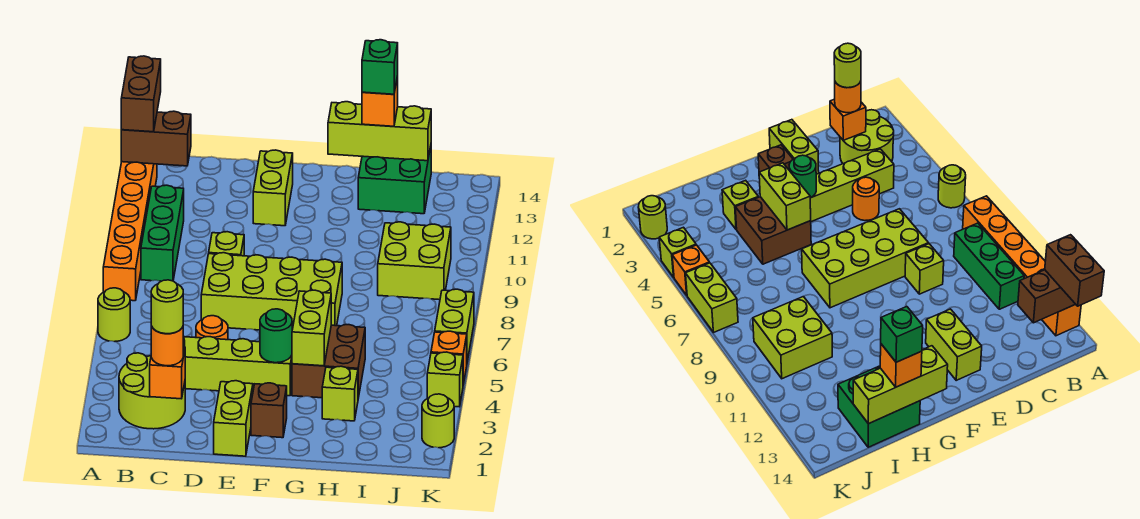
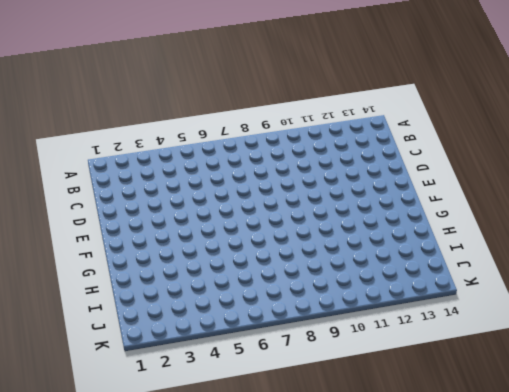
none -> lime round brick A6 level 1
none -> orange brick A8:A13 level 1
none -> lime round brick B2:C3 level 1

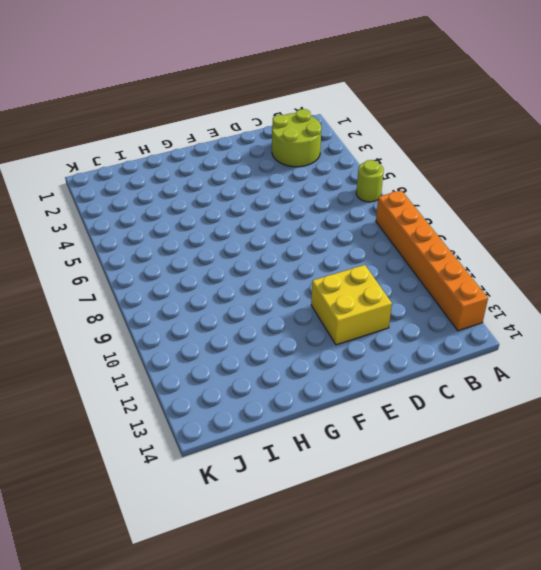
yellow brick D11:E12 level 1 -> lime brick E12:E13 level 1
none -> green brick B9:B11 level 1
none -> lime brick C4:F4 level 1
none -> orange round brick D5 level 1

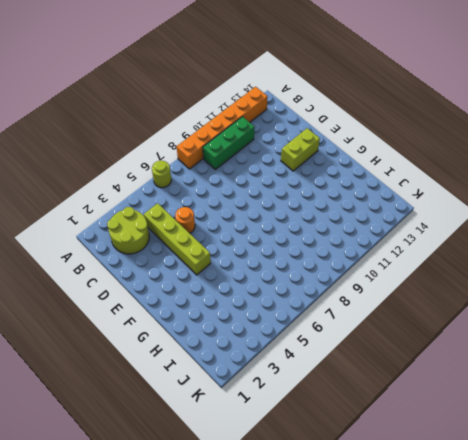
none -> lime brick D7:G8 level 1
none -> lime brick D9 level 1
none -> lime brick E1:E2 level 1

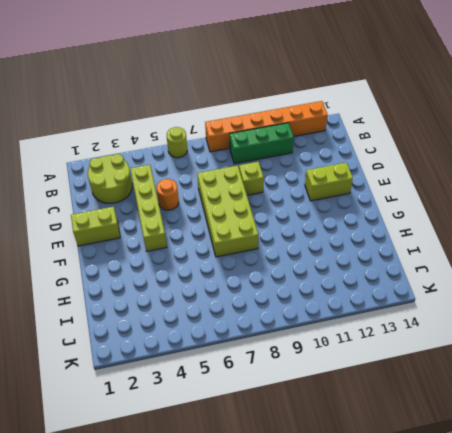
none -> brown brick F2 level 1
none -> brown brick G4:H5 level 1
none -> lime brick H3 level 1

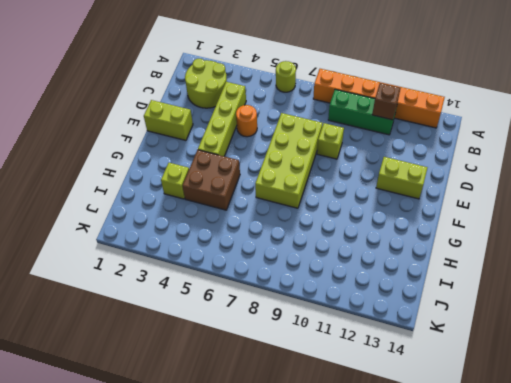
brown brick B11 level 2 -> brown brick F2 level 1
none -> green brick H13:I14 level 1
none -> lime brick I9:J10 level 1
none -> lime round brick K2 level 1

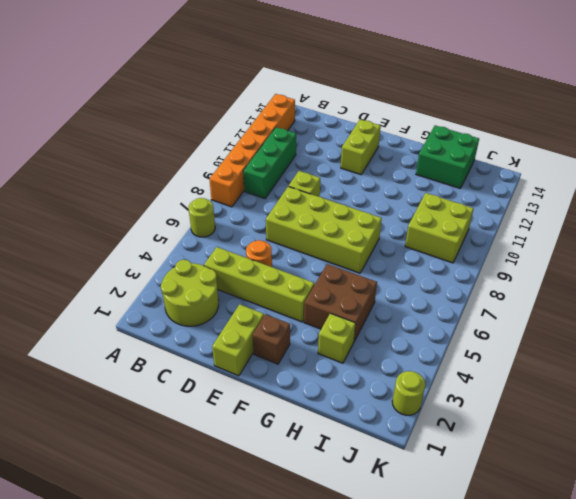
none -> lime brick K4 level 1
none -> orange brick K5 level 1
none -> lime brick K6:K7 level 1

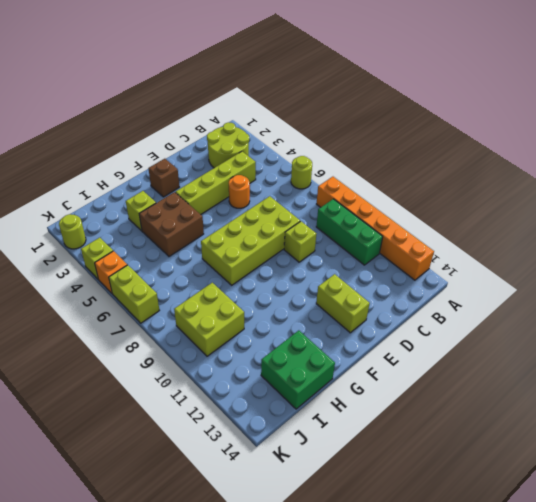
none -> lime brick E1:E2 level 1
none -> brown brick A13:B13 level 2
none -> orange brick C2 level 2

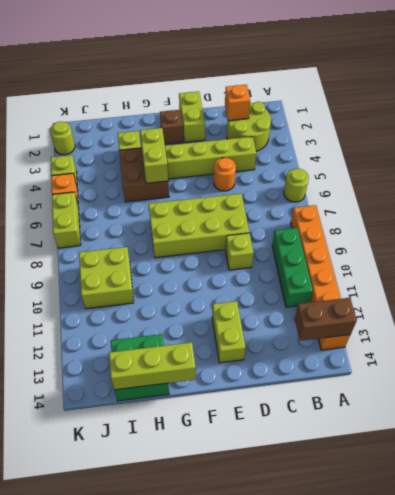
none -> green round brick F4 level 2
none -> brown brick A13:A14 level 3
none -> orange round brick C2 level 3

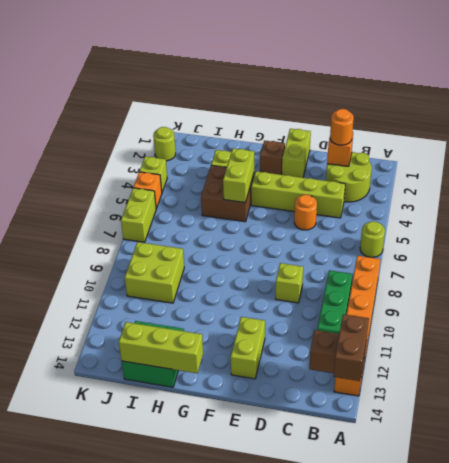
none -> lime brick D7:G8 level 1
none -> green round brick F4 level 2
none -> orange brick H14 level 3

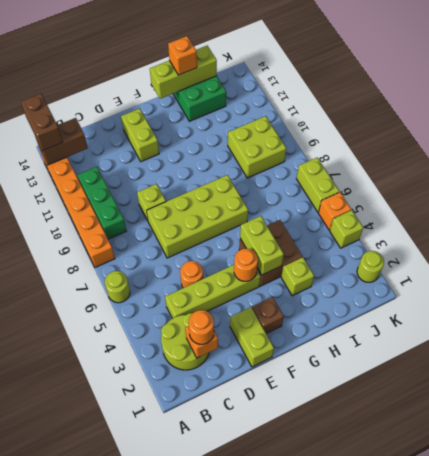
orange round brick F4 level 2 -> green round brick F4 level 2
none -> lime round brick C2 level 4
none -> green brick H14 level 4

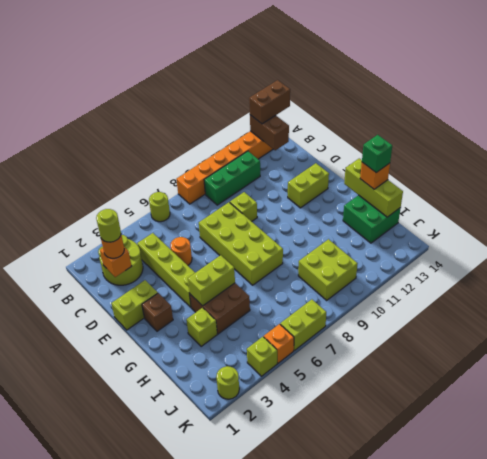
none -> green round brick F4 level 2

